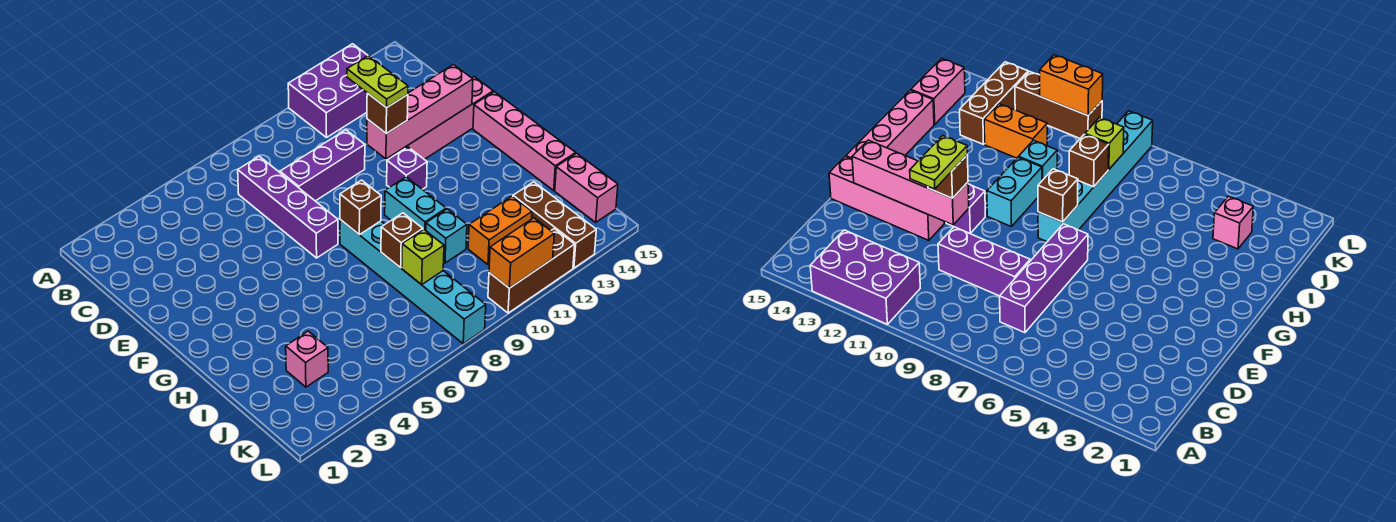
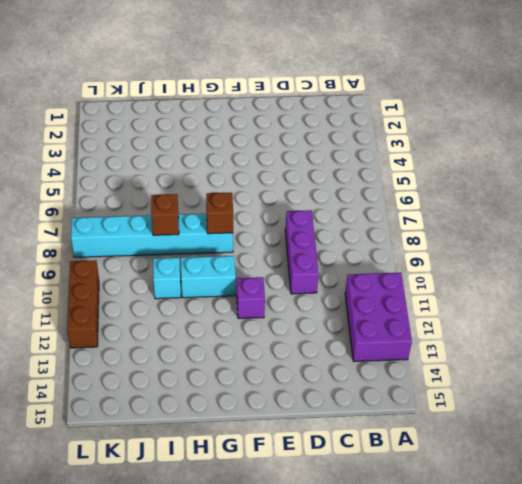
none -> purple brick C7:F7 level 1
none -> pink brick E12:E15 level 1
none -> pink brick F15:I15 level 1

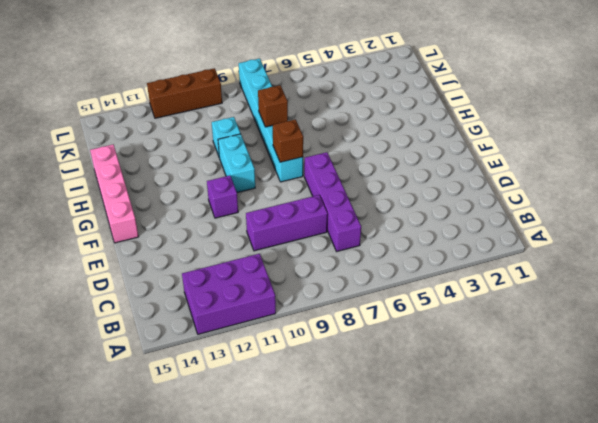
none -> pink brick E12:E15 level 1
none -> pink brick J3 level 1
none -> orange brick J11:J12 level 1

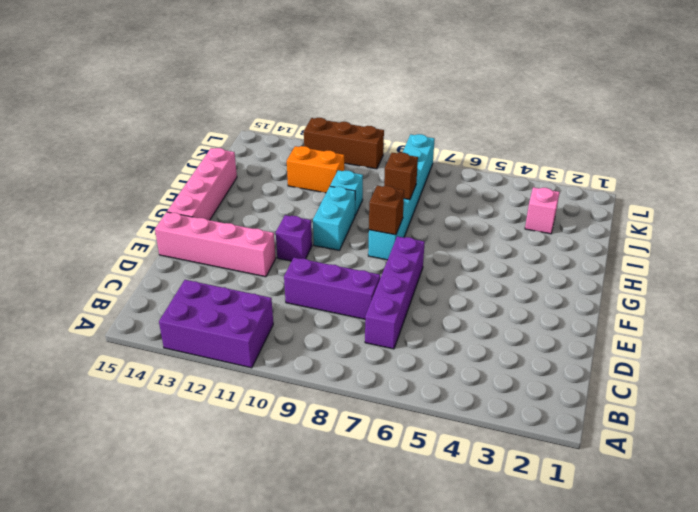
none -> brown brick J13:L13 level 1
none -> pink brick J15:K15 level 1
none -> pink brick E11:E14 level 2

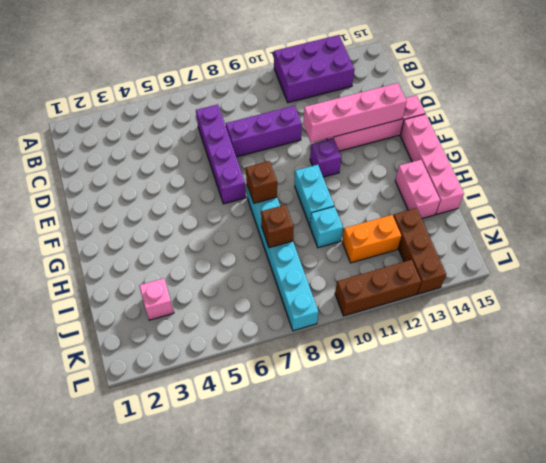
pink brick H14:I14 level 1 -> pink brick J15:K15 level 1
none -> lime brick J8 level 2
none -> orange brick L10:L11 level 2
none -> brown brick E11 level 3

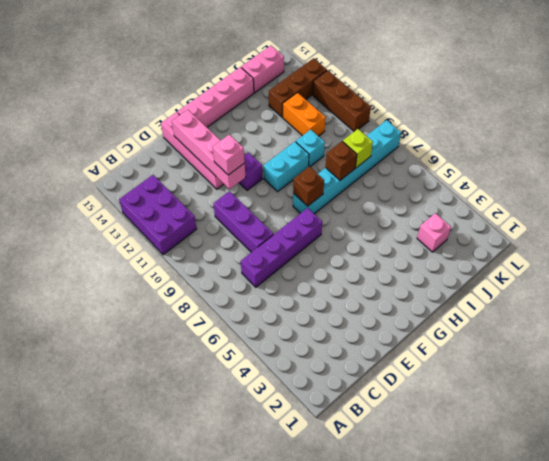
pink brick E11 level 3 -> brown brick E11 level 3
none -> orange brick L10:L11 level 2
none -> lime plate D11:E11 level 4

